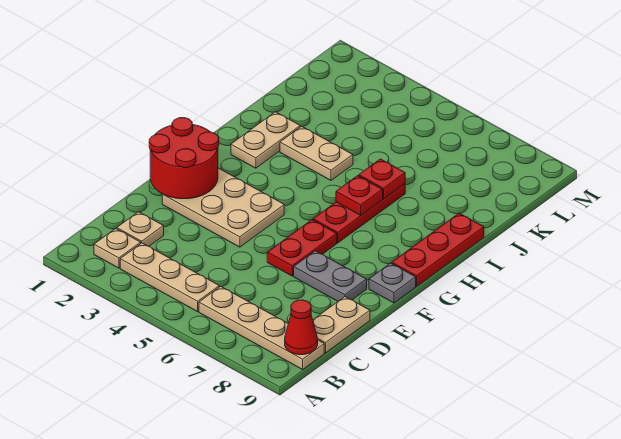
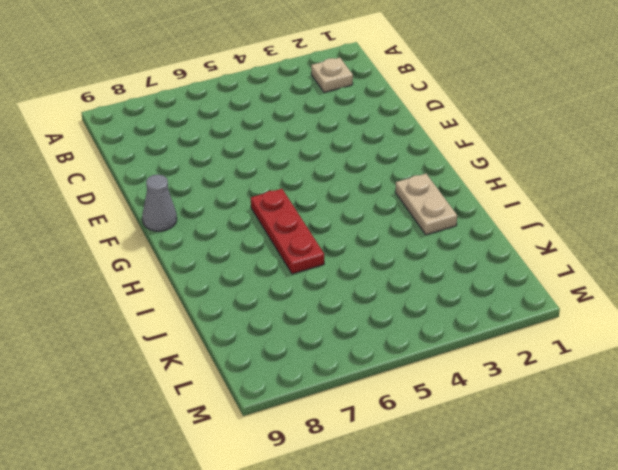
grey cone F9 level 1 -> grey plate F9 level 1
none -> tan plate B3:B5 level 1
none -> tan plate B6:B9 level 1
none -> tan plate C2 level 1

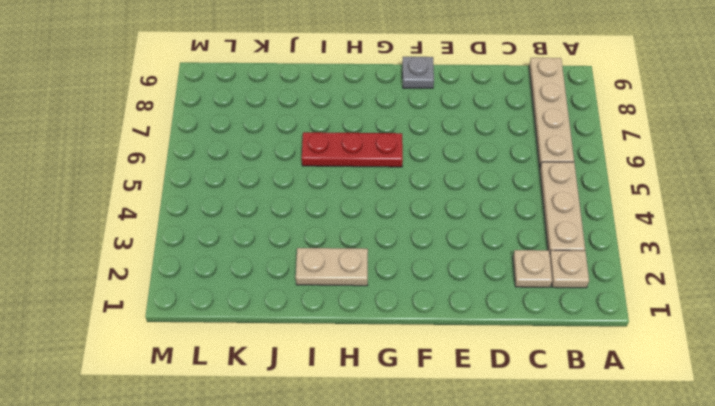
none -> tan plate C9:D9 level 1
none -> tan plate E2:F4 level 1
none -> red plate E6:F6 level 1

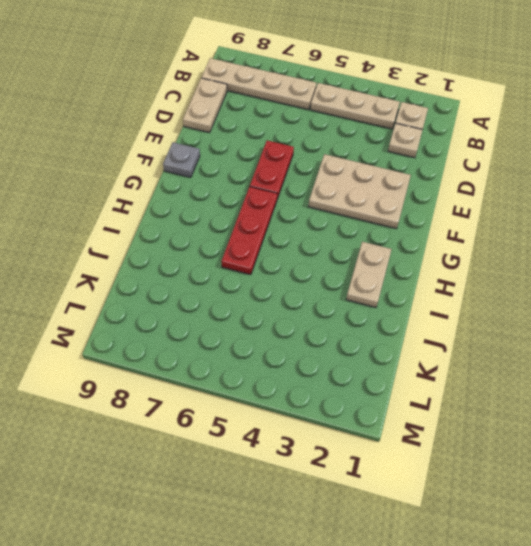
none -> grey plate E7:E8 level 1
none -> red plate G9:I9 level 1
none -> tan plate I3:I4 level 1

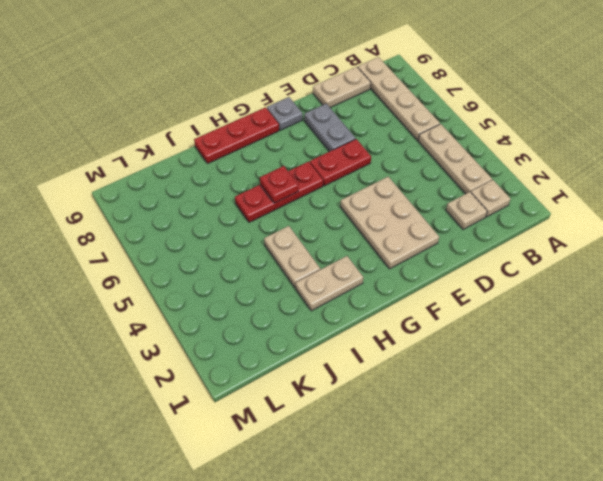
none -> red cone B9 level 2
none -> red round brick E1:F2 level 2
none -> red plate I6 level 2

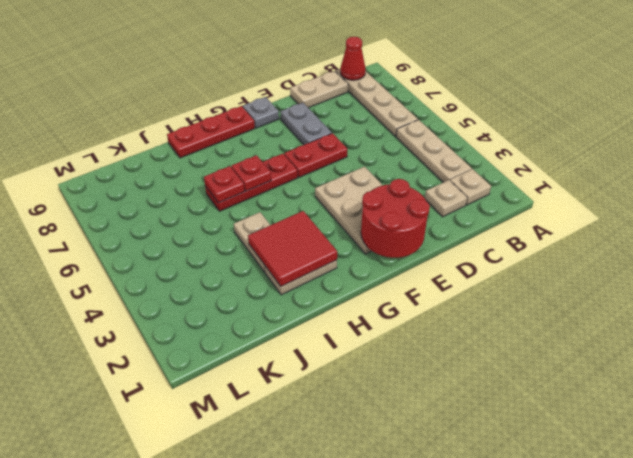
red tile H2:I3 level 2 -> none

